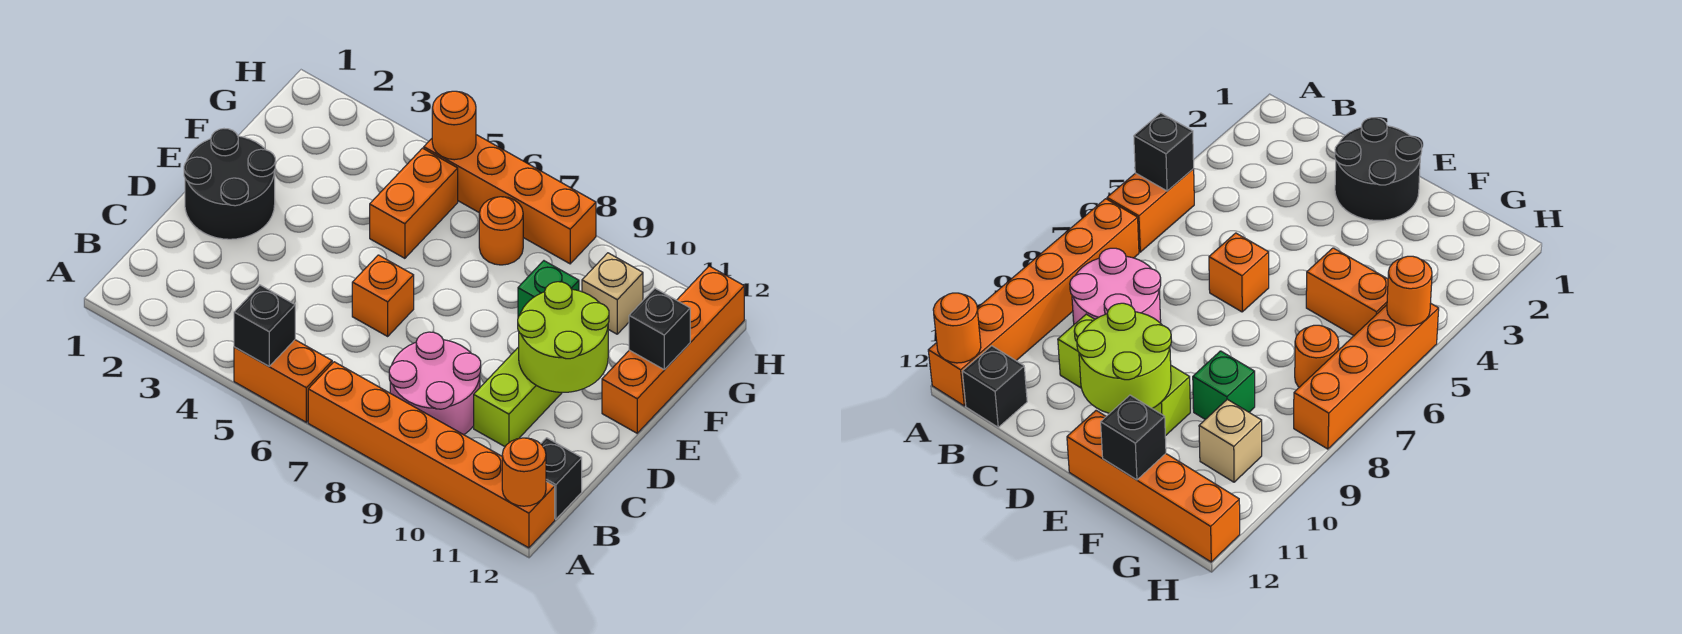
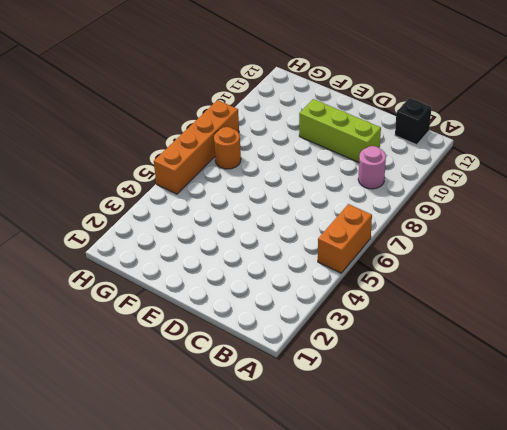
pink round brick B9 level 1 -> pink round brick B8:C9 level 1
none -> orange brick A7:A12 level 1
none -> black round brick D1:E2 level 1
none -> orange brick D6 level 1

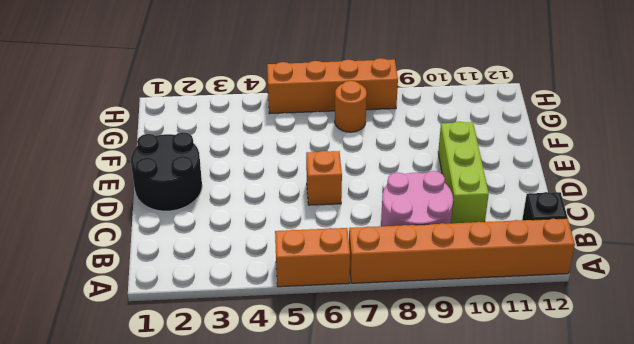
none -> orange brick E12:H12 level 1
none -> orange brick F5:G5 level 1
none -> green brick F9 level 1

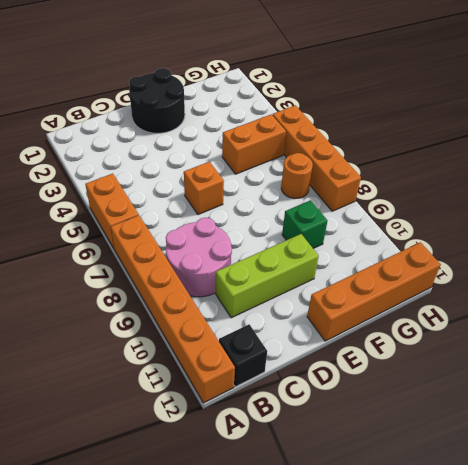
none -> tan brick G10 level 1
none -> black brick A5 level 2
none -> orange round brick A12 level 2

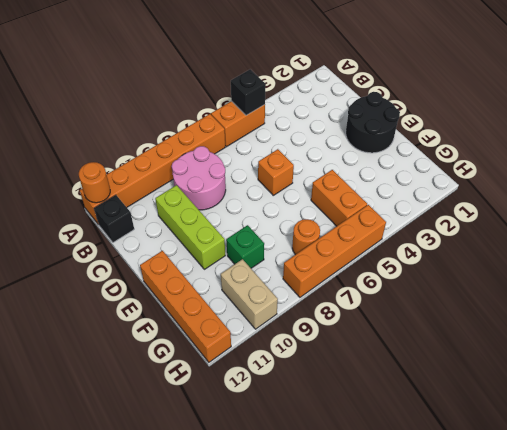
tan brick G10:H10 level 1 -> tan brick G10 level 1
none -> lime round brick D10:E11 level 2
none -> black brick F12 level 2
none -> orange round brick H5 level 2

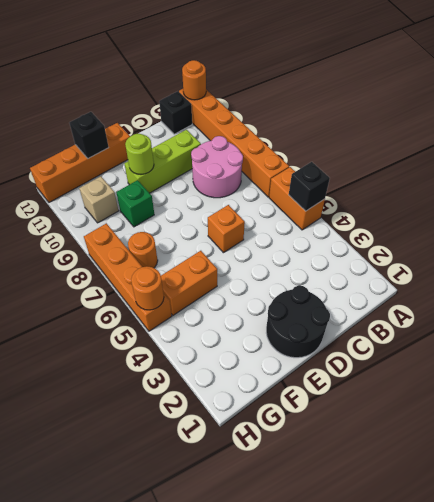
lime round brick E10 level 2 -> lime round brick D10:E11 level 2

